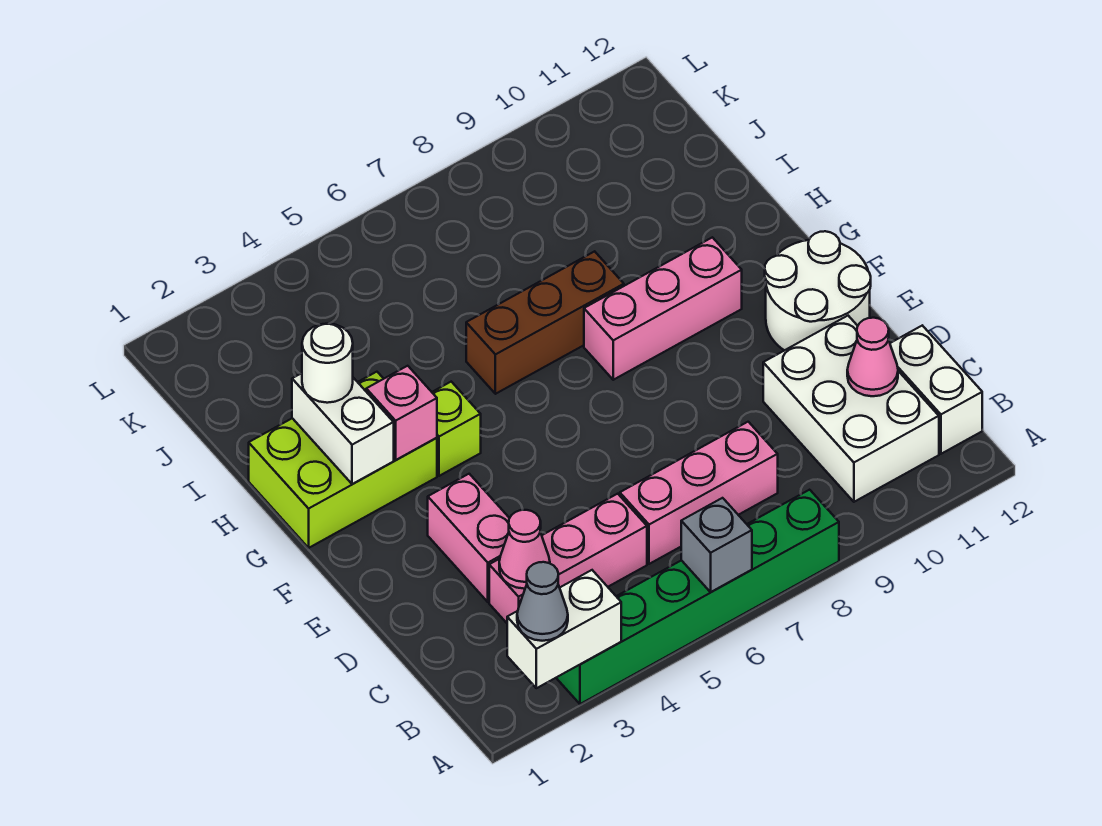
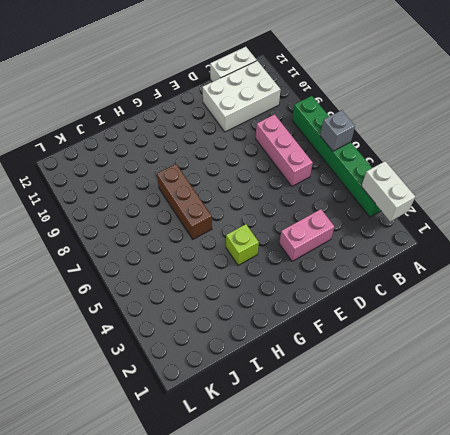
none -> pink brick C3:C5 level 1
none -> white round brick E11:F12 level 1
none -> lime brick G1:H3 level 1

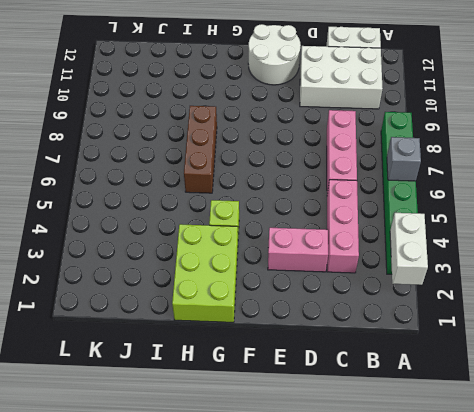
none -> pink brick G8:G10 level 1
none -> pink cone C3 level 2
none -> pink cone C11 level 2

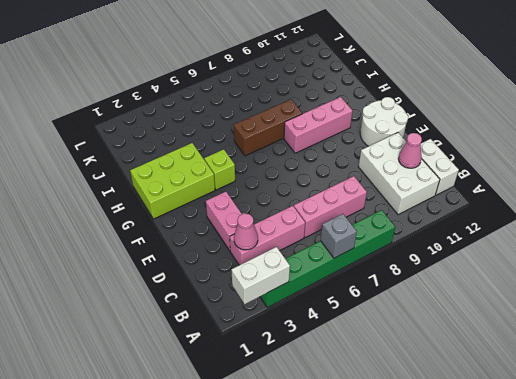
none -> white brick G2:H2 level 2
none -> pink brick G3 level 2
none -> grey cone A2 level 3

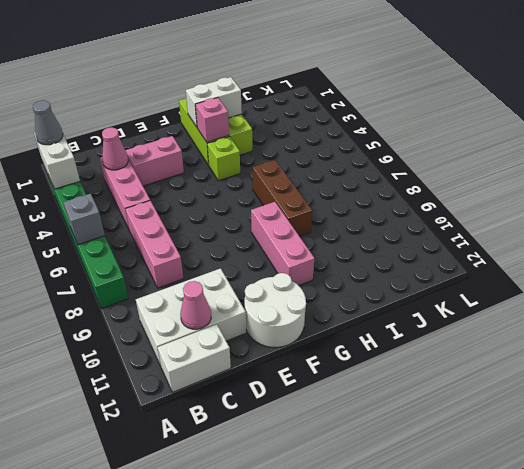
none -> white round brick H2 level 3

